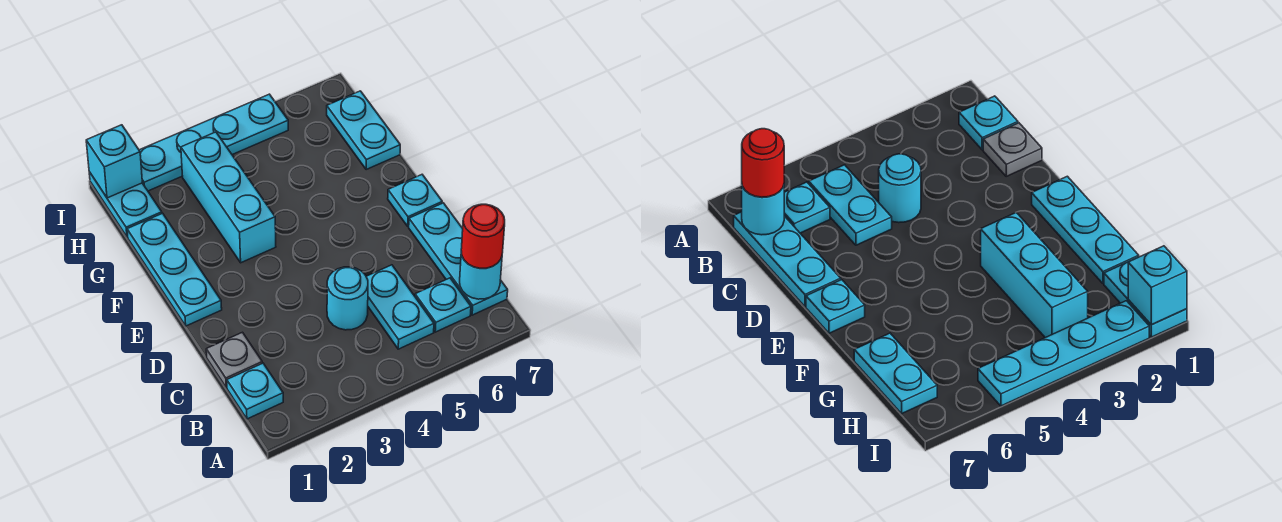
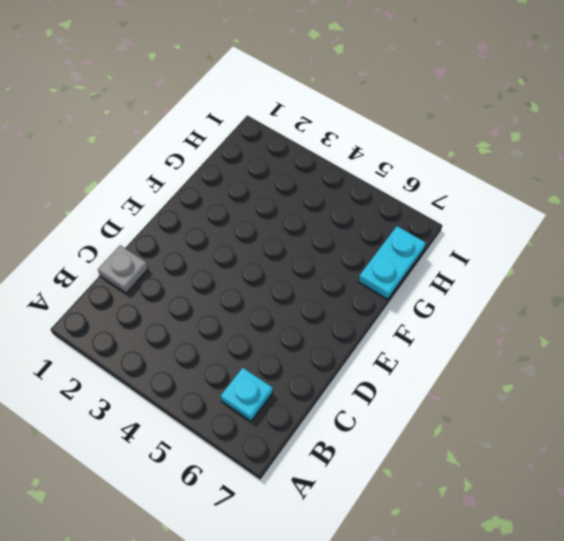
none -> cyan plate B1 level 1
none -> cyan plate B5:C5 level 1
none -> cyan plate B7:D7 level 1

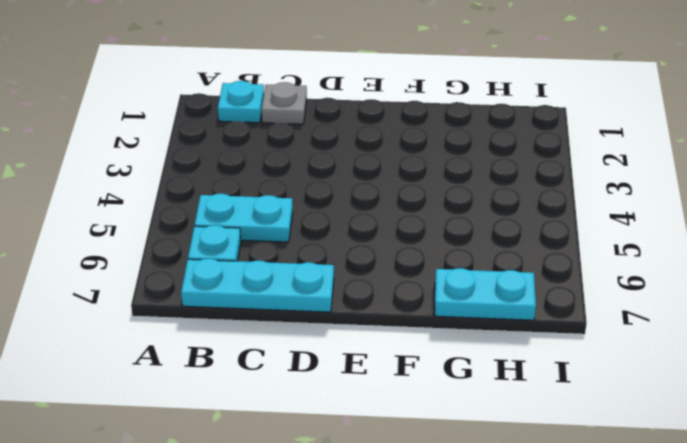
none -> cyan round brick C4 level 1
none -> cyan plate E1:G1 level 1
none -> cyan plate E7 level 1

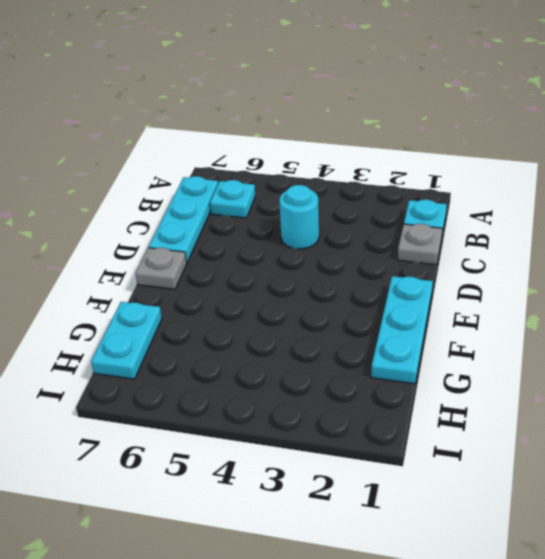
grey plate E7 level 1 -> cyan plate E7 level 1
none -> cyan plate B5:C5 level 1
none -> cyan brick F3:H3 level 1
none -> cyan plate H1:I1 level 1

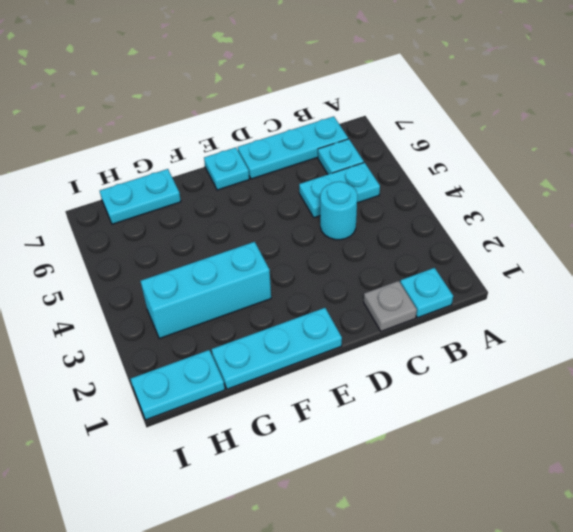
none -> cyan plate I2:I5 level 1
none -> cyan round brick B7 level 2
none -> cyan brick I1 level 2

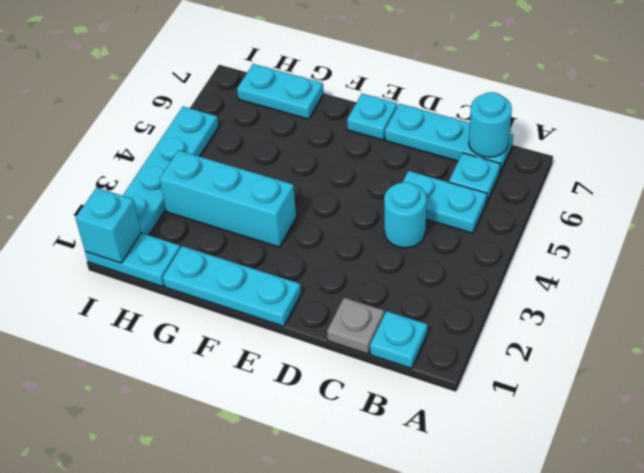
none -> red round brick B7 level 3

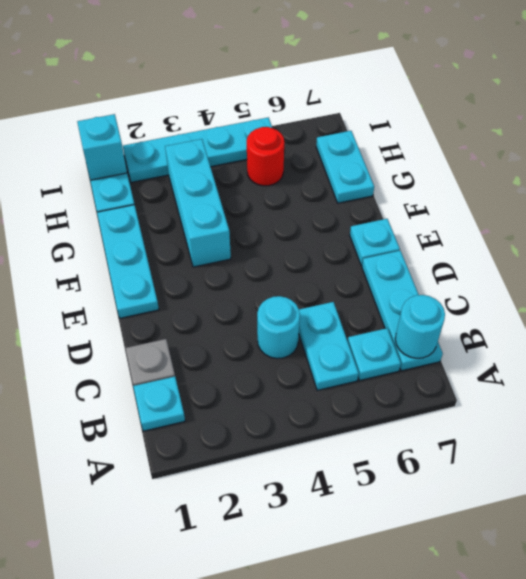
red round brick H5 level 1 -> red round brick B7 level 3

